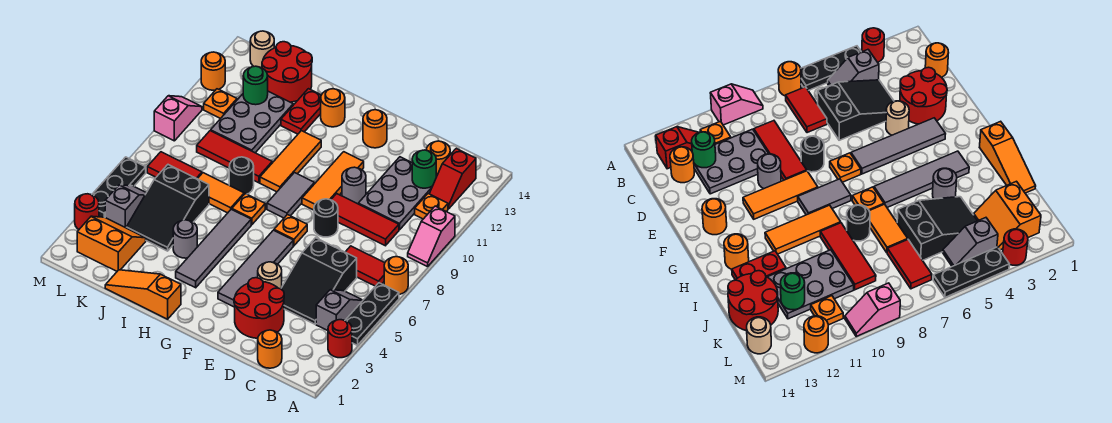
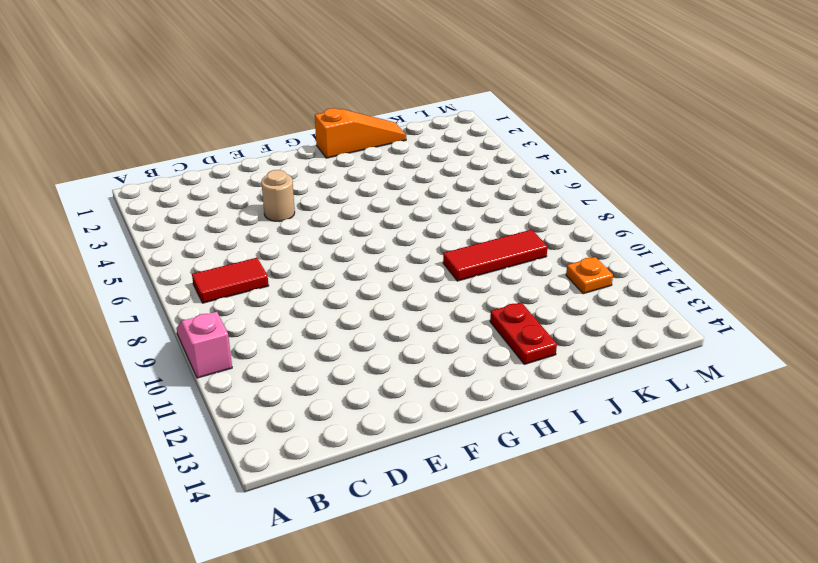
none -> red round brick A3 level 1
none -> black plate A4:A6 level 1
none -> orange round brick A7 level 1
none -> grey slope B4:B5 level 1 top 4

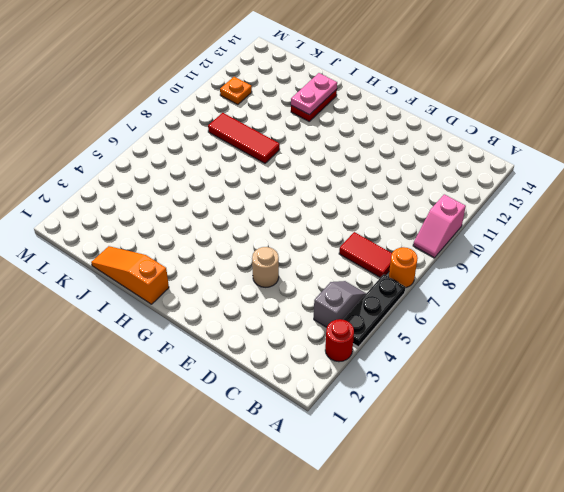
pink plate I12:I13 level 2 -> none
none -> orange plate B11 level 1
none -> red slope B12:B13 level 1 top 13
none -> orange round brick C1 level 1
none -> black slope C4:D6 level 1 top 6

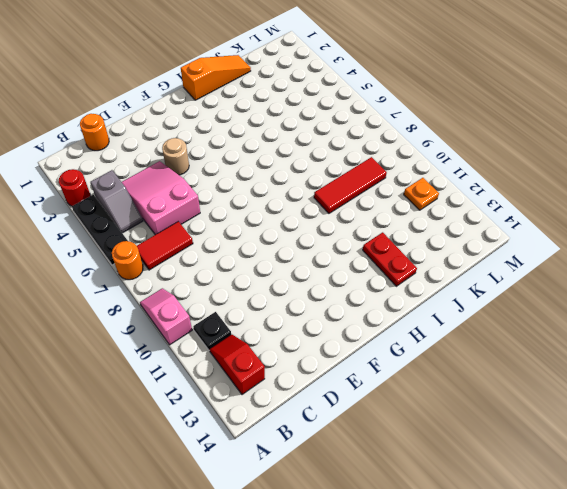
black plate B11 level 1 -> orange plate B11 level 1
pink slope C4:D6 level 1 top 6 -> black slope C4:D6 level 1 top 6
none -> red tile C9:E9 level 1
none -> grey plate C10:D12 level 1
none -> orange round brick C13 level 1
none -> red round brick D2:E3 level 1

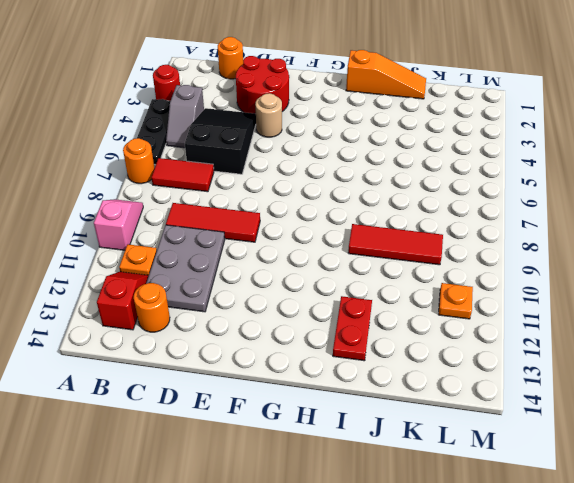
none -> black round brick E8 level 1
none -> grey round brick E10 level 1
none -> grey tile F3:F6 level 1
none -> orange plate F7 level 1

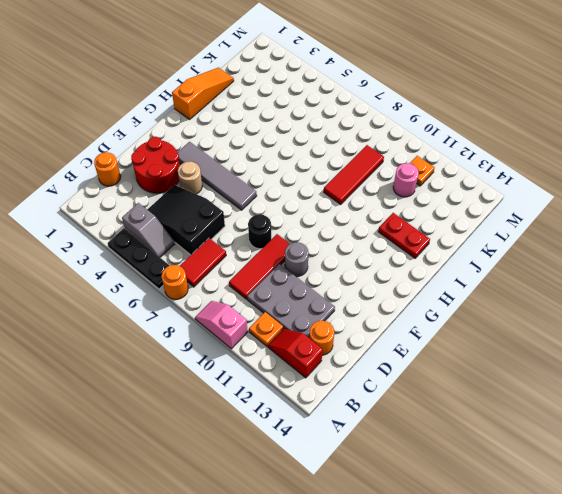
pink round brick K11 level 1 -> grey plate J10:K12 level 1
none -> red round brick A3 level 1
none -> orange plate F7 level 1
none -> orange tile F9:F11 level 1
none -> orange round brick F13 level 1

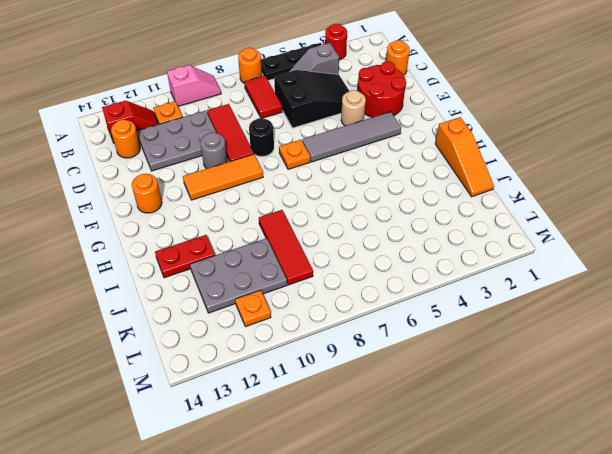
none -> grey tile G8:G9 level 1
none -> grey tile H3:H6 level 1
none -> orange plate H7 level 1
none -> orange tile H9:H11 level 1

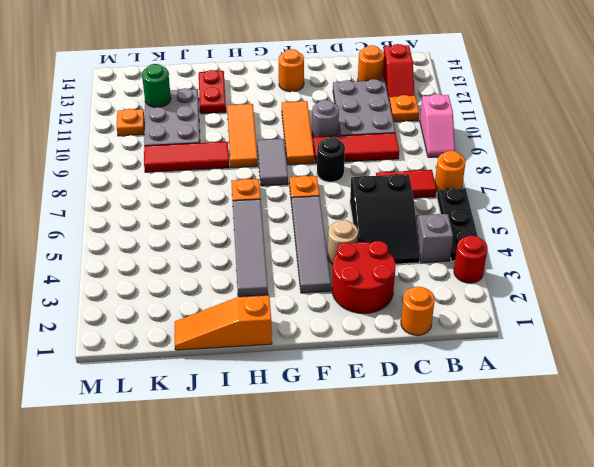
none -> orange round brick H13 level 1
none -> grey round brick I4 level 1
none -> orange tile I7:J7 level 1
none -> black round brick I8 level 1

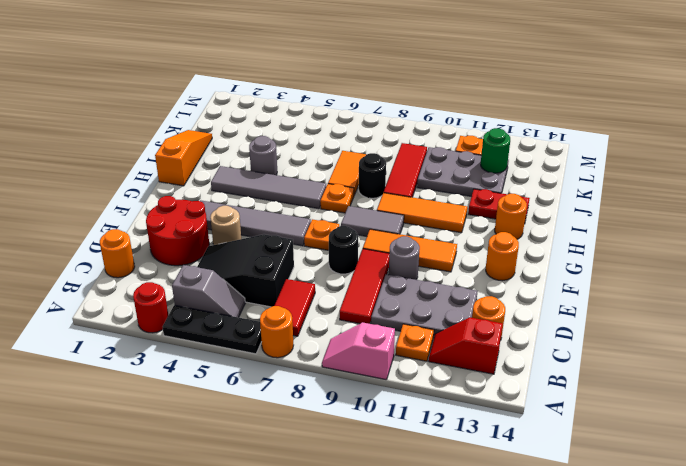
none -> black slope J4:K6 level 1 top 6
none -> red round brick J13:K14 level 1
none -> orange slope K2:L3 level 1 top 2
none -> red tile K7:L7 level 1

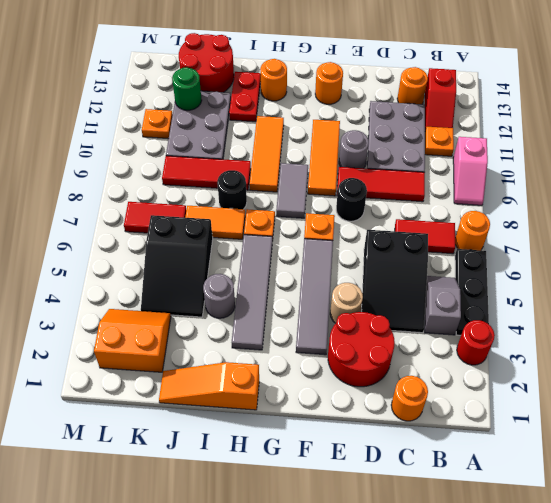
none -> grey slope L4:L5 level 1 top 4
none -> tan round brick L14 level 1
none -> red round brick M3 level 1
none -> black plate M4:M6 level 1

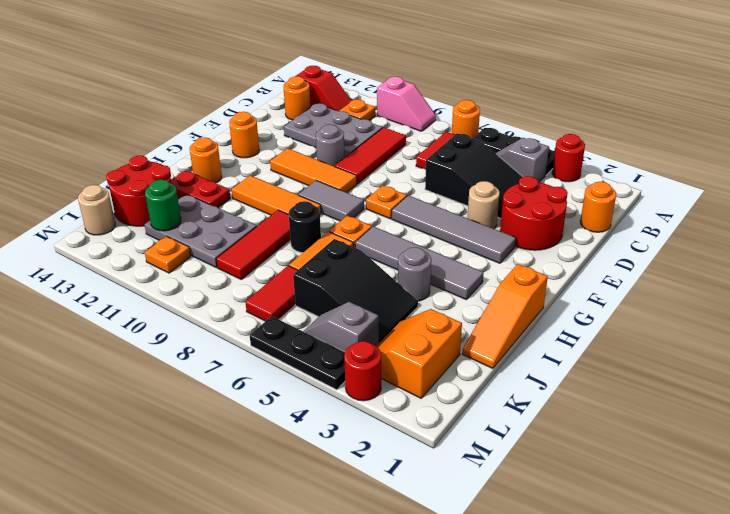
none -> black round brick E8 level 1
none -> pink slope M9:M10 level 1 top 9
none -> orange round brick M12 level 1
none -> green round brick C12 level 2

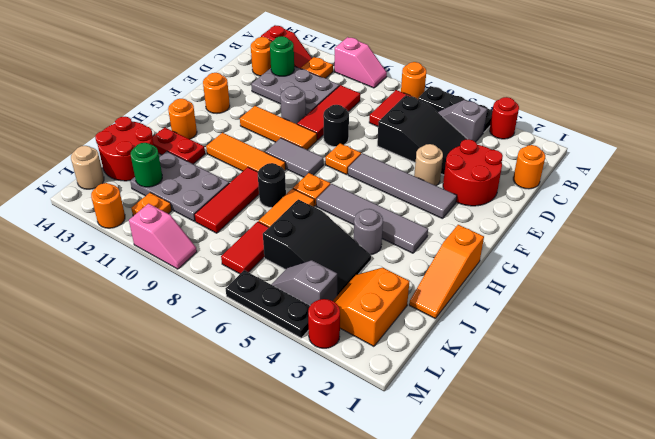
pink slope M9:M10 level 1 top 10 -> pink slope M9:M10 level 1 top 9

